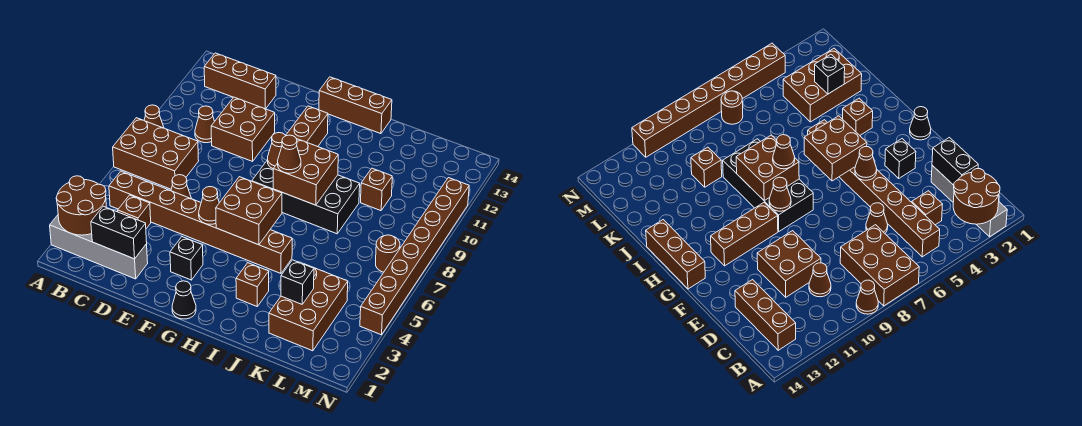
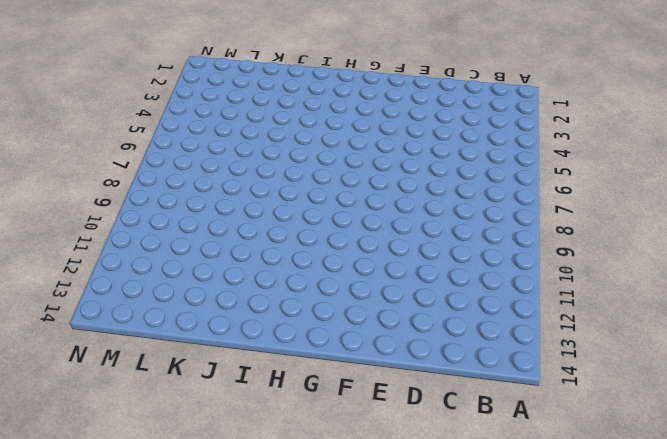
none -> grey brick A2:D2 level 1
none -> brown brick A7:C8 level 1
none -> brown cone A9 level 1

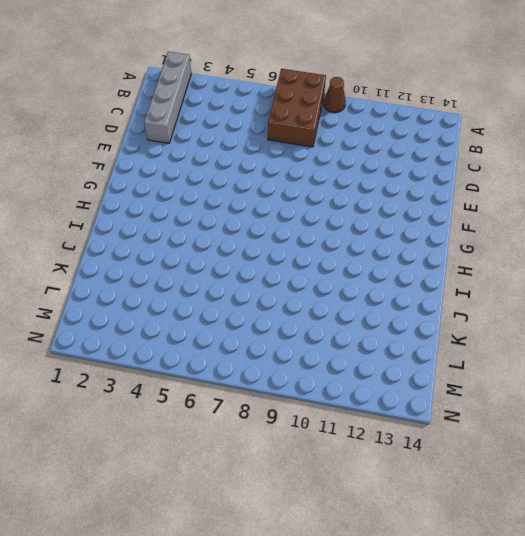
none -> brown brick B5:I5 level 1
none -> brown brick B13:D13 level 1
none -> brown brick C4 level 1

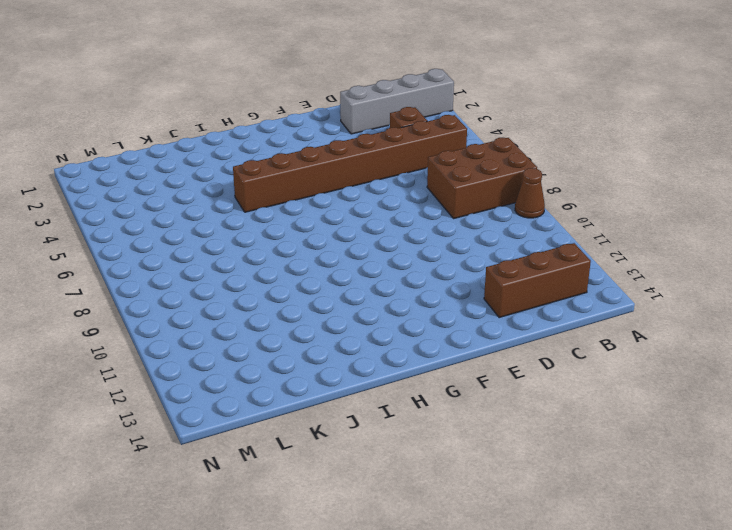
none -> brown cone C10 level 1
none -> brown cone D6 level 1
none -> brown brick D10:E11 level 1

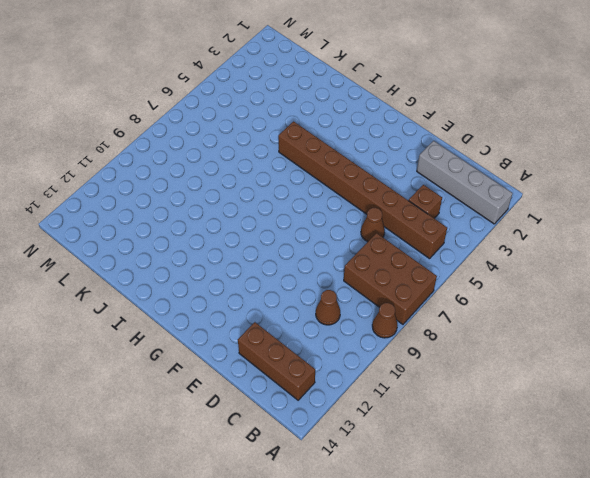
none -> brown brick D10:E11 level 1
none -> black brick F3 level 1
none -> black cone G1 level 1

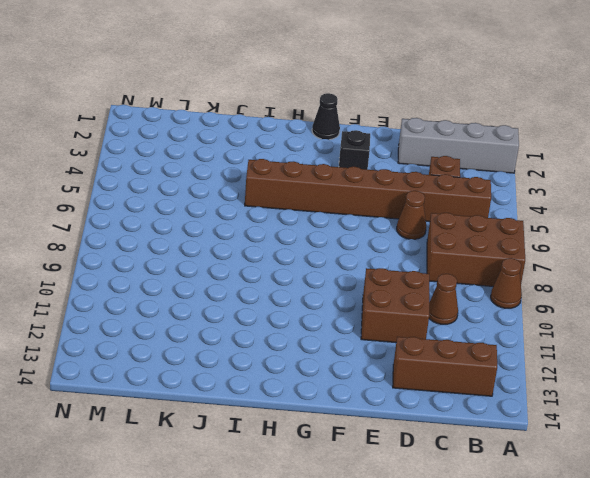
none -> black brick G8:J9 level 1
none -> brown brick G10:G12 level 1
none -> brown brick G14:I14 level 1

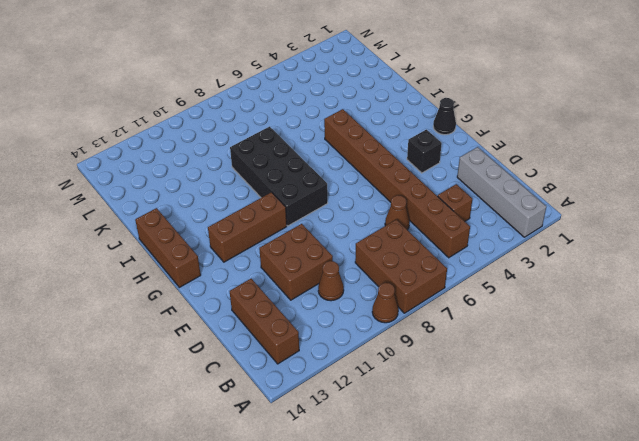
none -> brown brick I3 level 1
none -> brown brick K2:L4 level 1
none -> brown brick K10 level 1

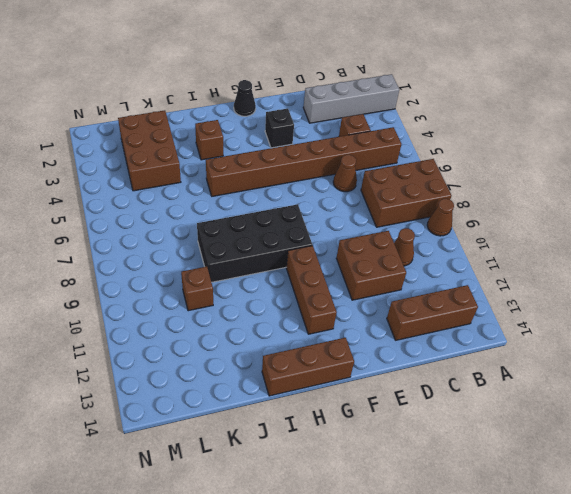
none -> brown round brick M7 level 1
none -> brown brick N4:N11 level 1
none -> brown round brick A2:B3 level 2

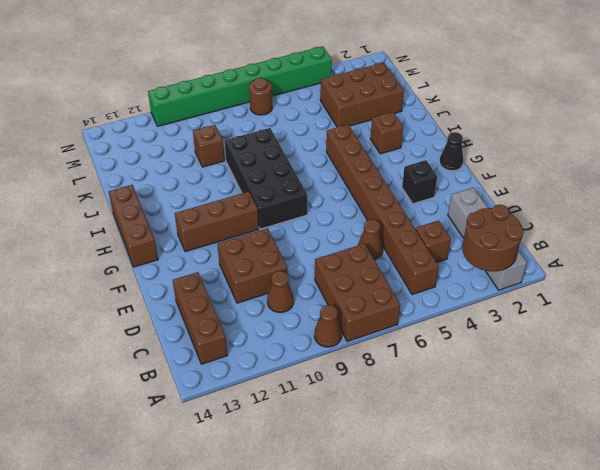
green brick N4:N11 level 1 -> brown brick N4:N11 level 1
none -> black brick C2:D2 level 2
none -> brown cone F5 level 2
none -> brown brick G5:H6 level 2

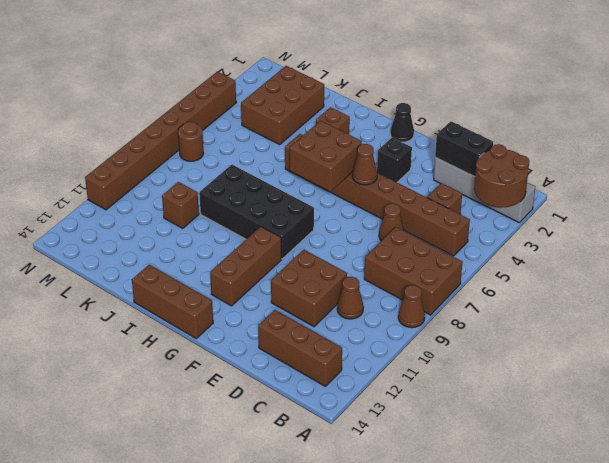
none -> brown cone G9 level 2
none -> brown brick H8:I9 level 2
none -> black brick K3 level 2

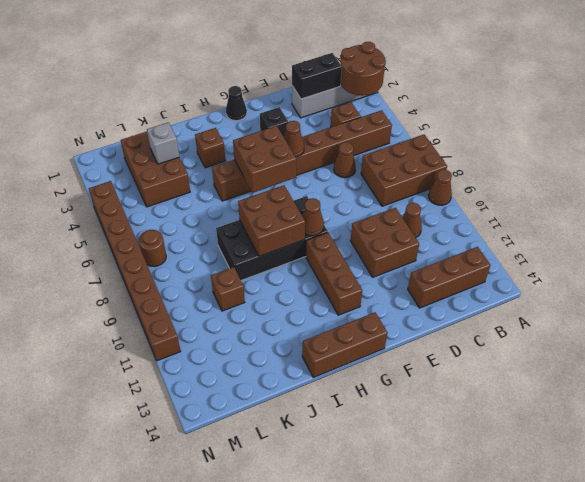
grey brick K3 level 2 -> black brick K3 level 2
none -> brown cone H8 level 3

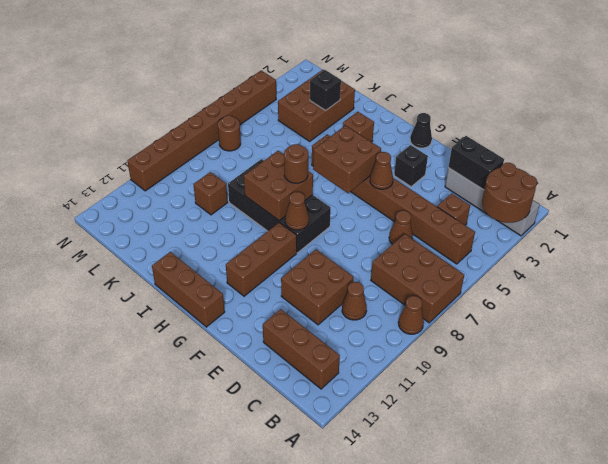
brown round brick H8 level 3 -> brown cone H8 level 3

